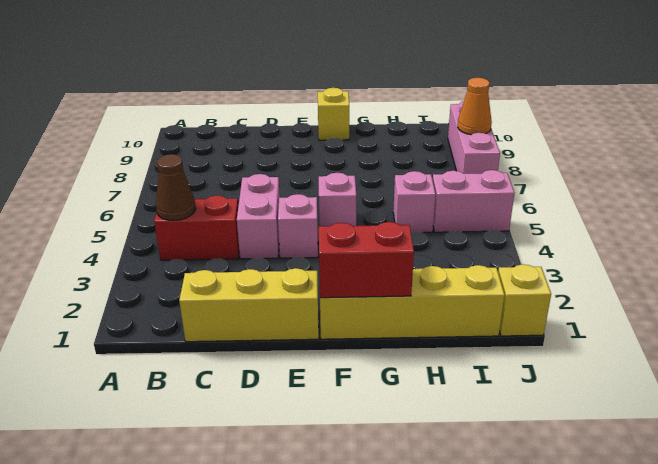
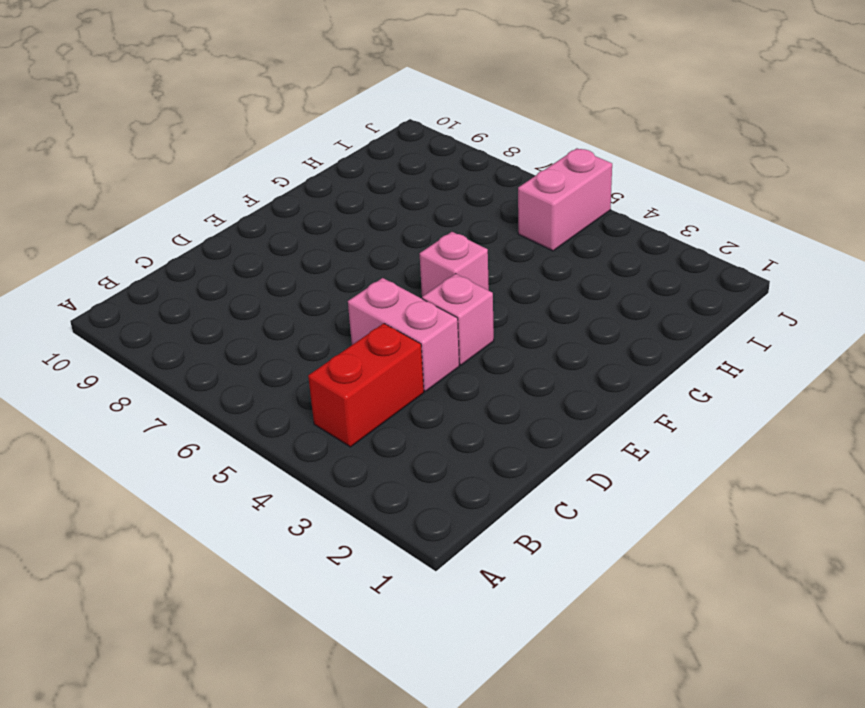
none -> yellow brick C1:E1 level 1
none -> yellow brick F1:I1 level 1
none -> yellow brick F10 level 1

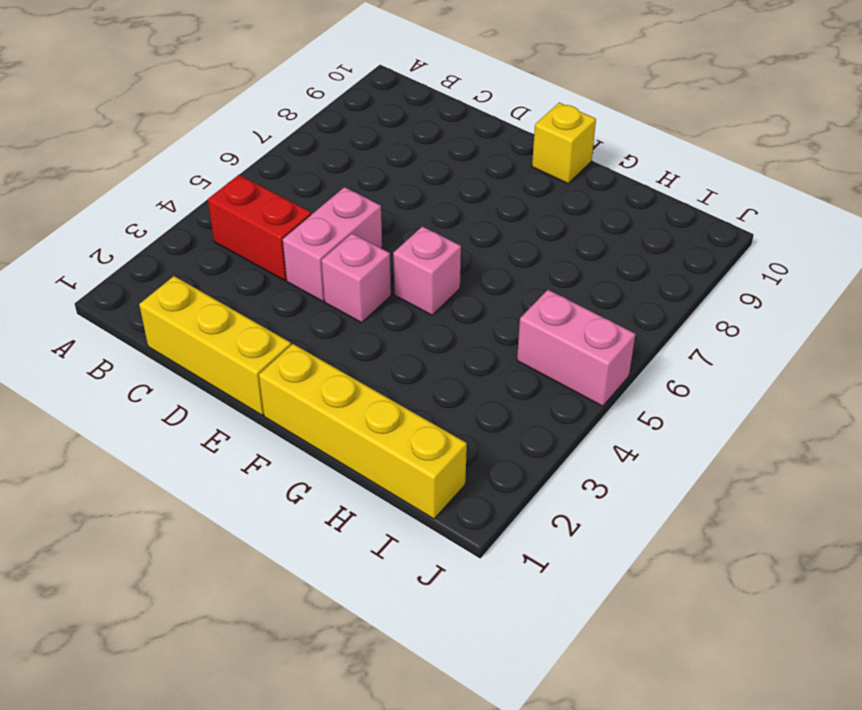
none -> pink brick H5 level 1
none -> yellow brick J1 level 1
none -> pink brick J7:J9 level 1

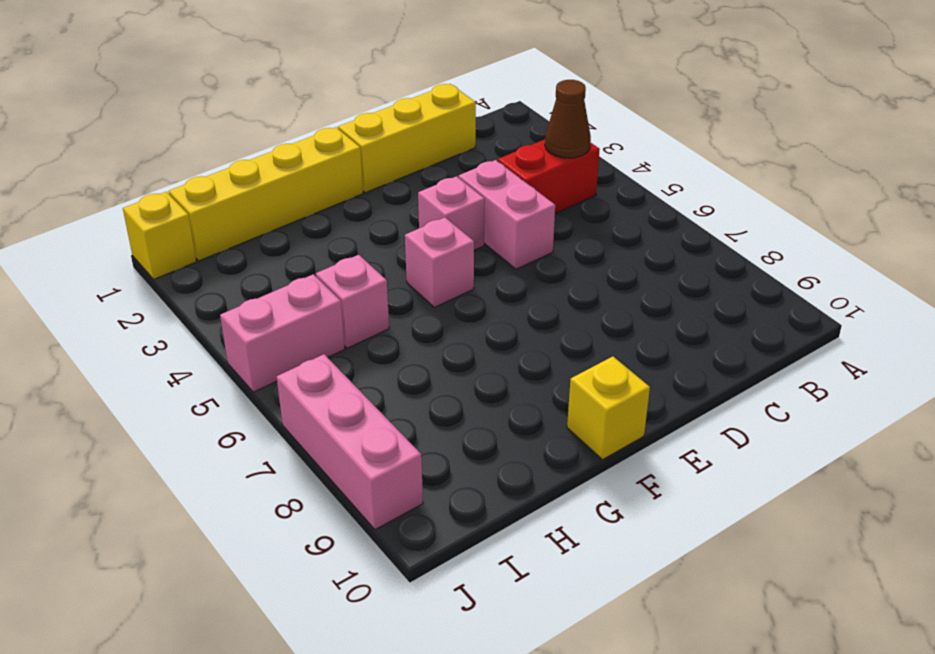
none -> red brick F1:G1 level 2
none -> orange cone J8 level 2

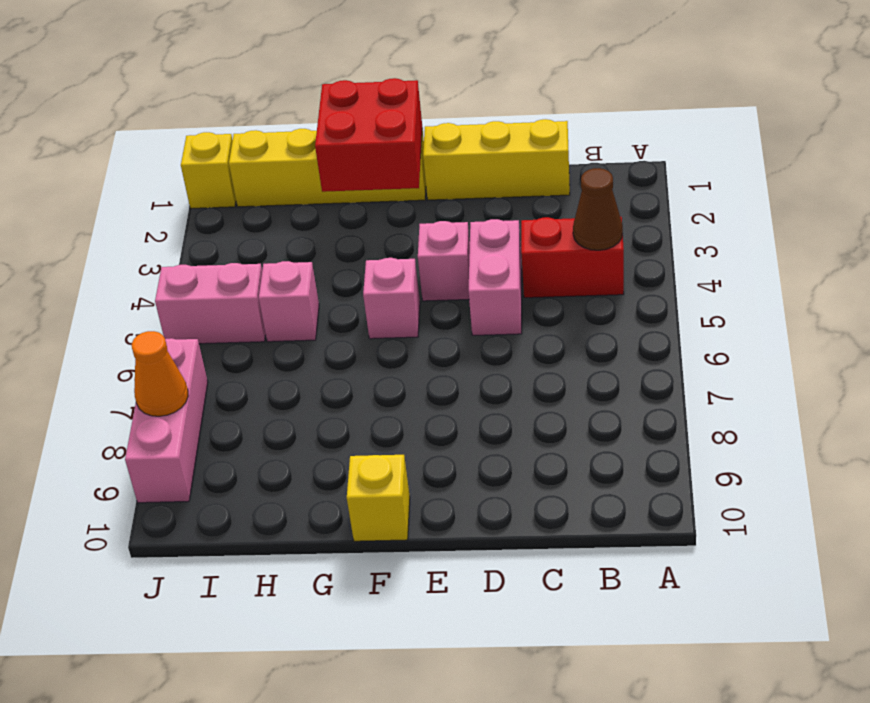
red brick F1:G2 level 2 -> red brick F1:G1 level 2

